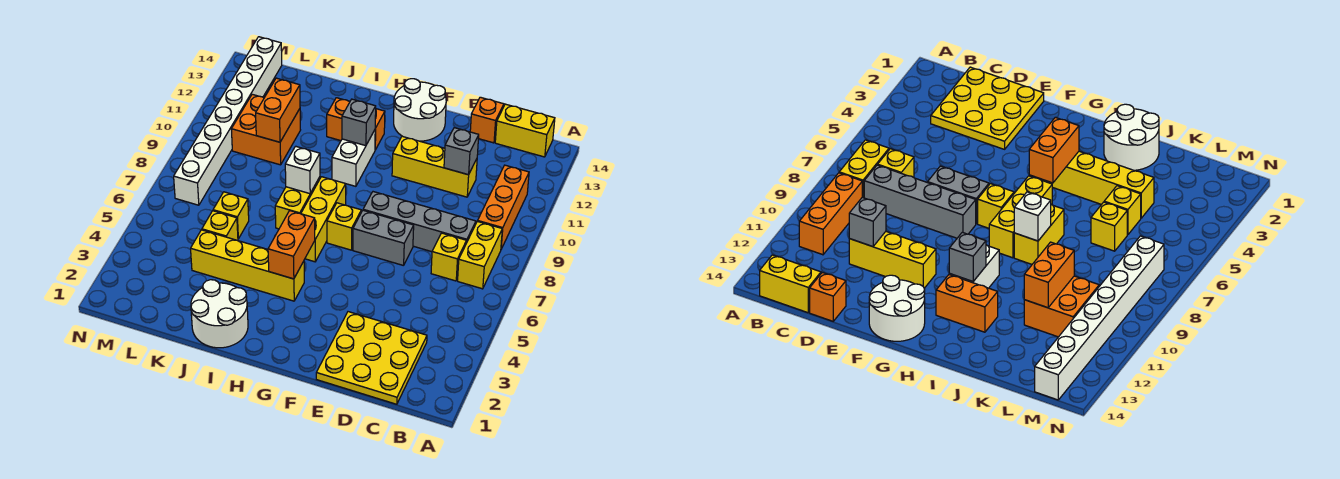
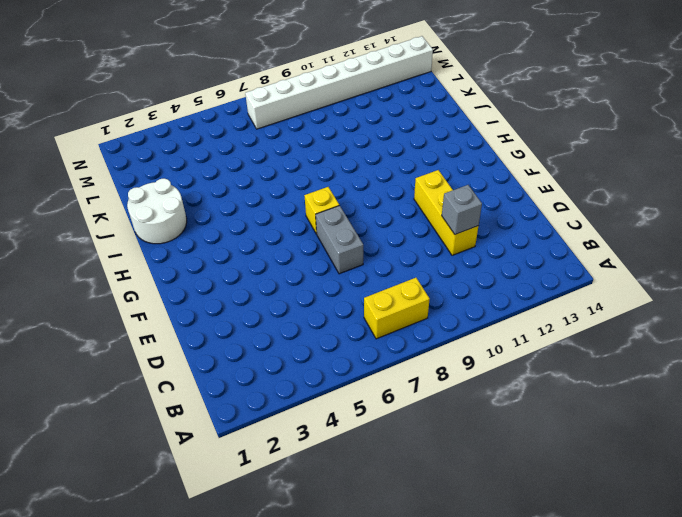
none -> orange brick B9:B11 level 1
none -> yellow brick B14:C14 level 1
none -> yellow plate C1:E3 level 1

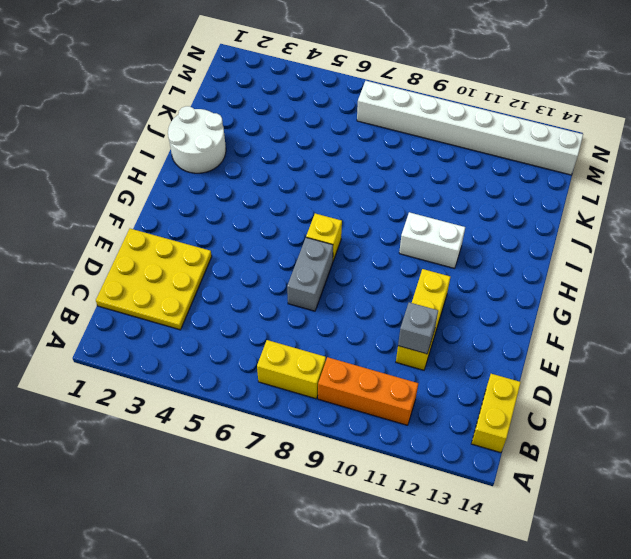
none -> yellow brick C7 level 1
none -> grey brick C8:F8 level 1
none -> orange brick D14 level 1

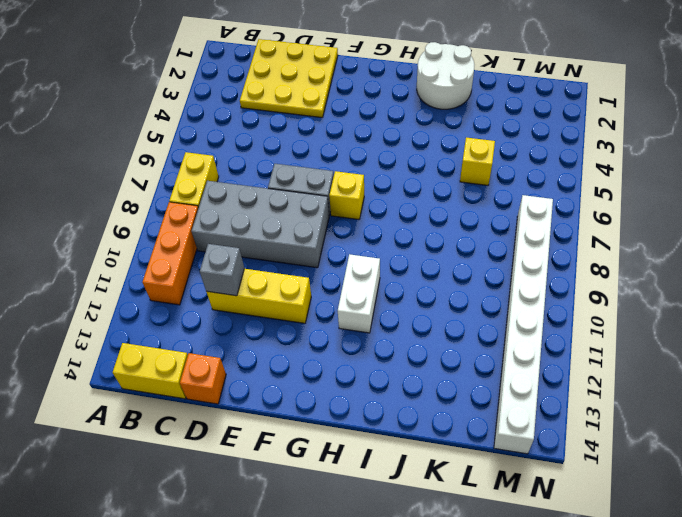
grey brick C8:F9 level 1 -> grey brick C8:F8 level 1
none -> yellow brick C7 level 1
none -> white round brick F13:G14 level 1
none -> yellow brick H4:K4 level 1

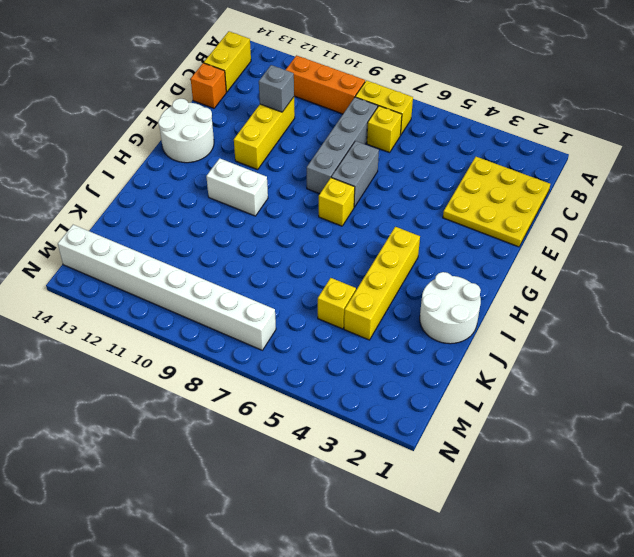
none -> yellow brick H6:H8 level 1
none -> orange brick H12:I12 level 1
none -> yellow brick I7:I8 level 1

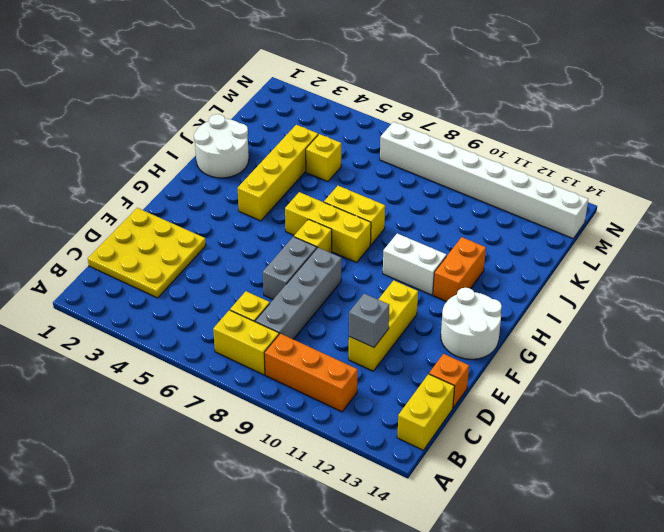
none -> yellow brick K6 level 1
none -> orange brick K10:L11 level 1
none -> orange brick H4:H5 level 2

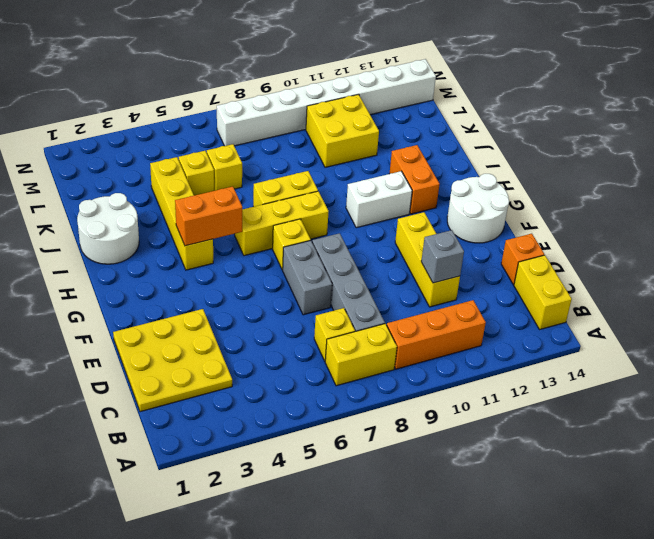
yellow brick K10:L11 level 1 -> orange brick K10:L11 level 1
none -> grey brick H11 level 2
none -> white brick I8 level 2
none -> orange brick K10:K11 level 2

